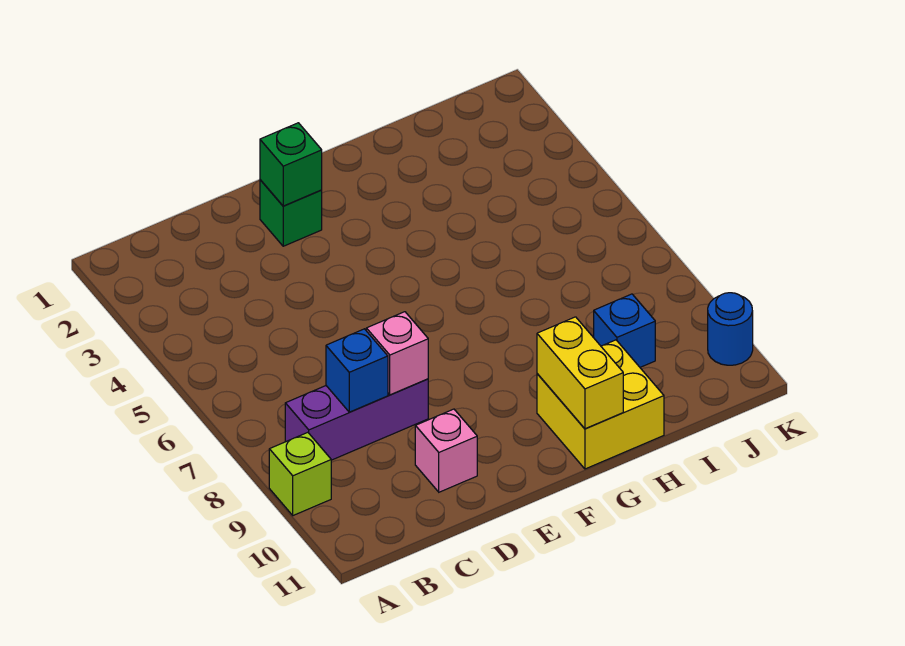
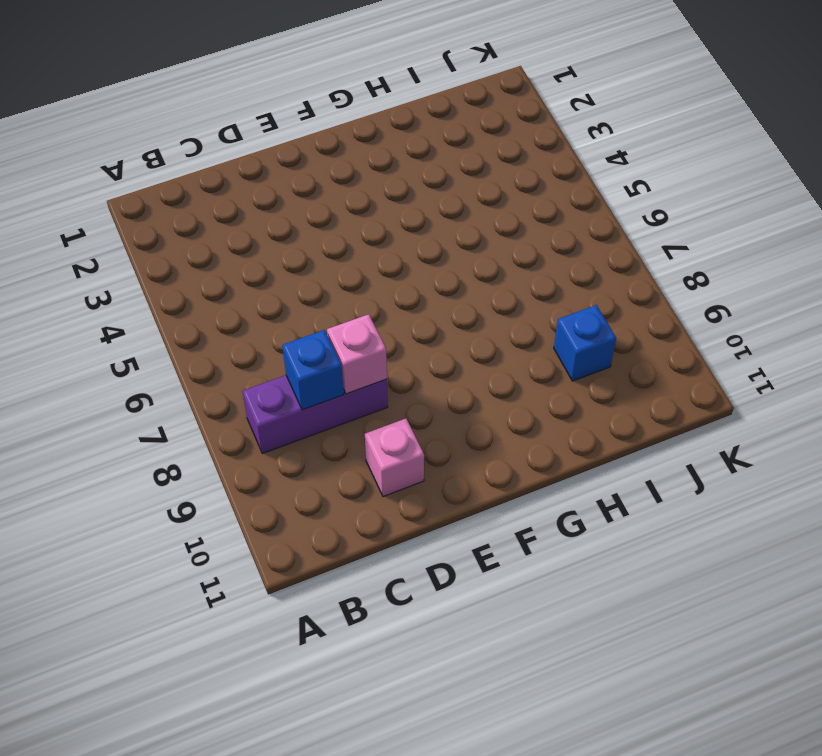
none -> lime brick A9 level 1
none -> green brick E2 level 1

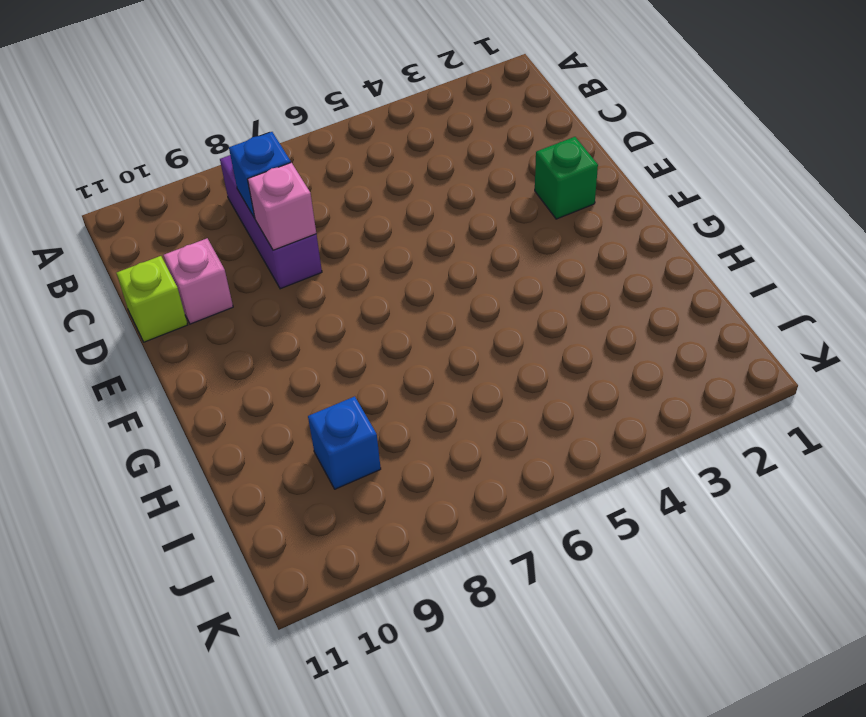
lime brick D11 level 1 -> lime brick A9 level 1
none -> yellow brick G10:H11 level 1
none -> blue round brick K10 level 1

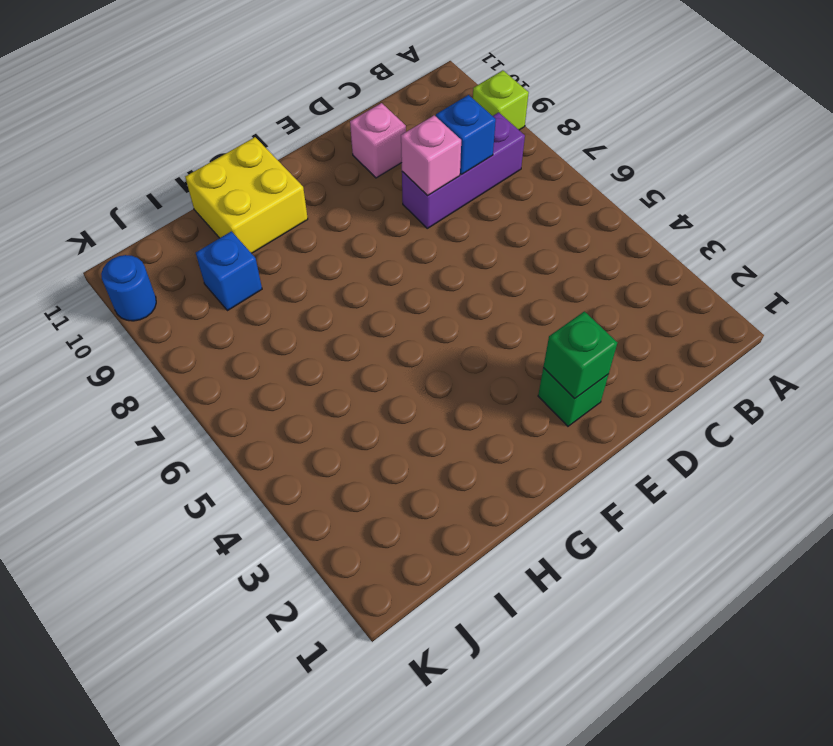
none -> yellow brick G10:G11 level 2

